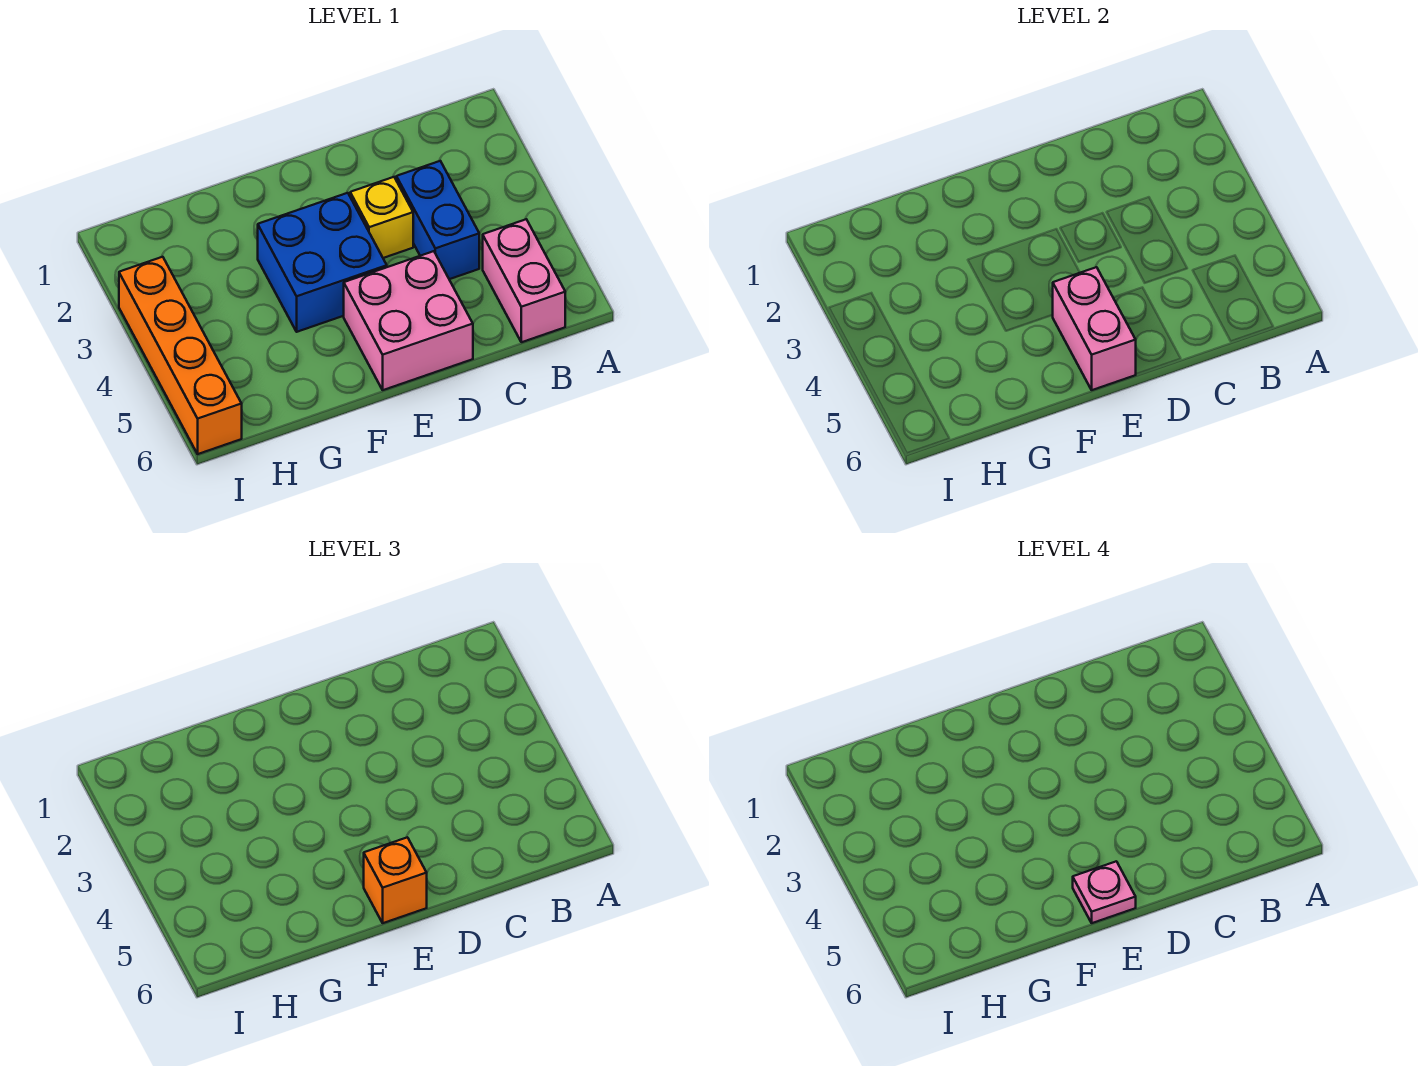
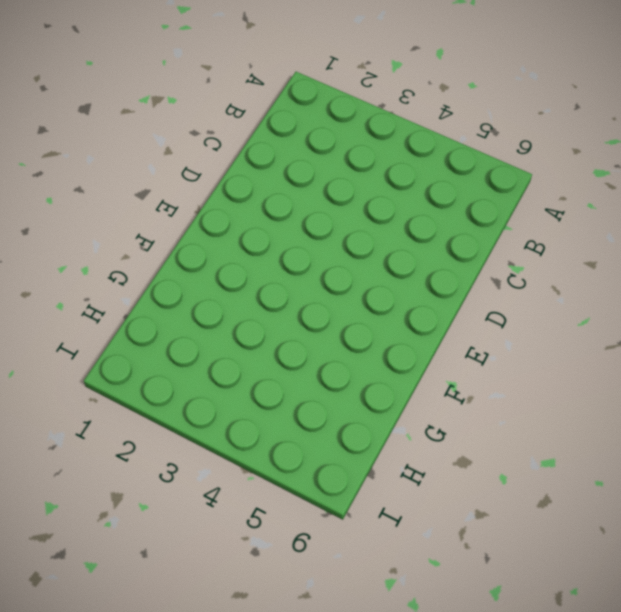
none -> pink brick B5:B6 level 1
none -> blue brick C3:C4 level 1

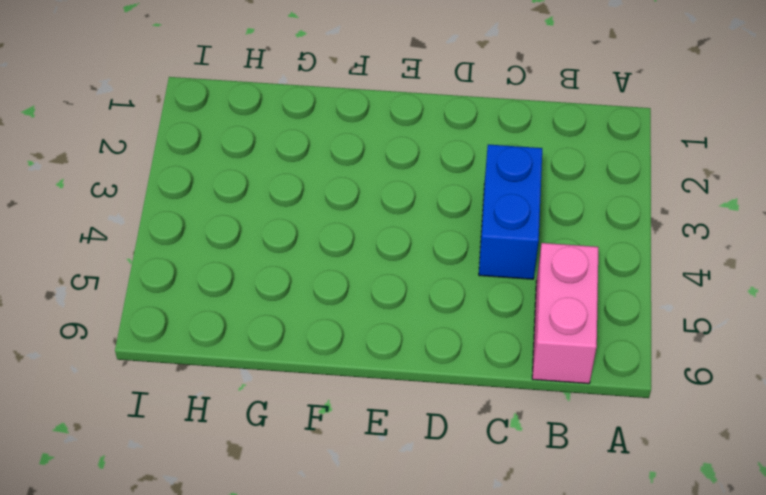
none -> yellow brick D3 level 1
none -> pink brick D5:E6 level 1

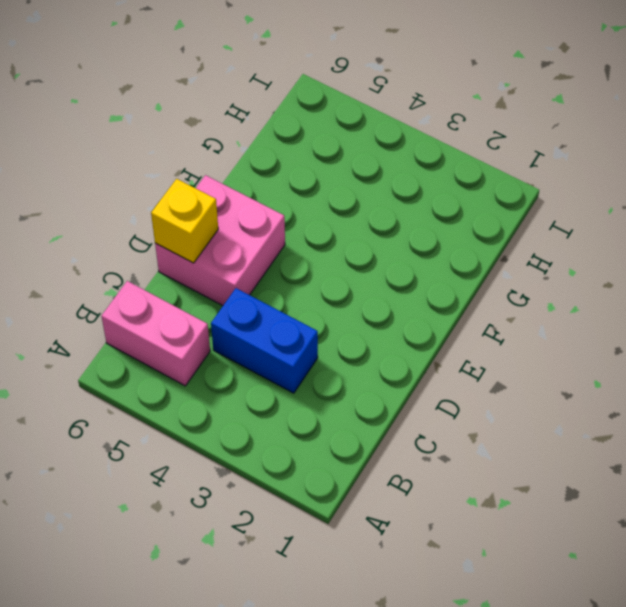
yellow brick D6 level 2 -> yellow brick D3 level 1
none -> blue brick E3:F4 level 1
none -> orange brick I3:I6 level 1

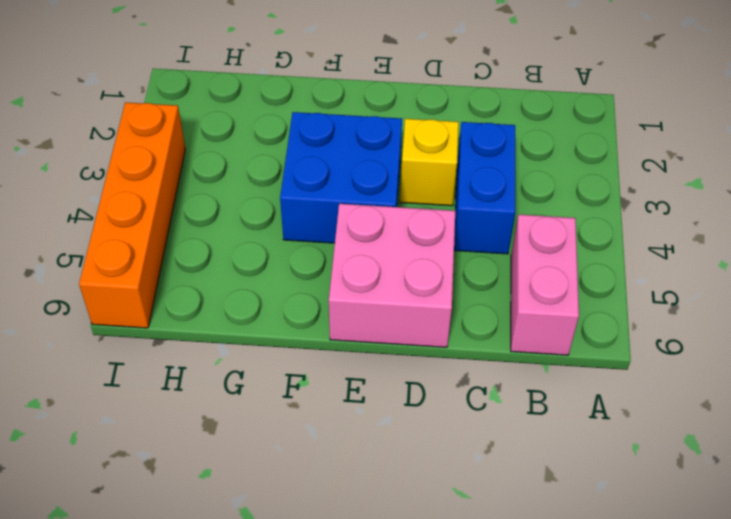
none -> pink brick E5:E6 level 2
none -> orange brick E6 level 3

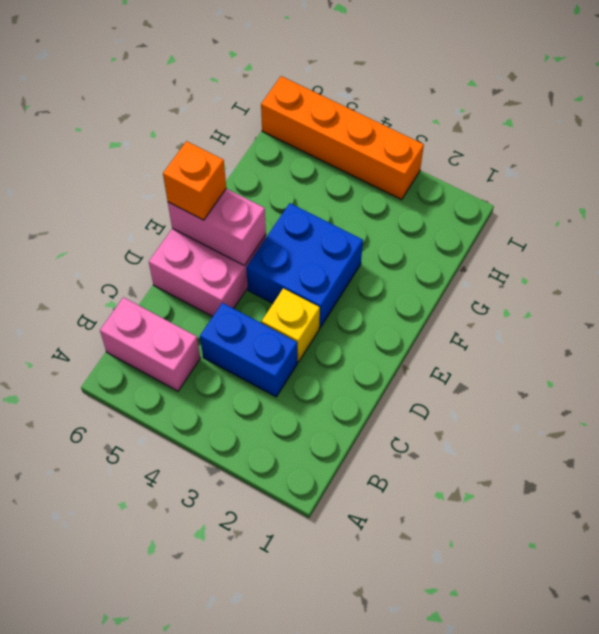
none -> pink plate E6 level 4

